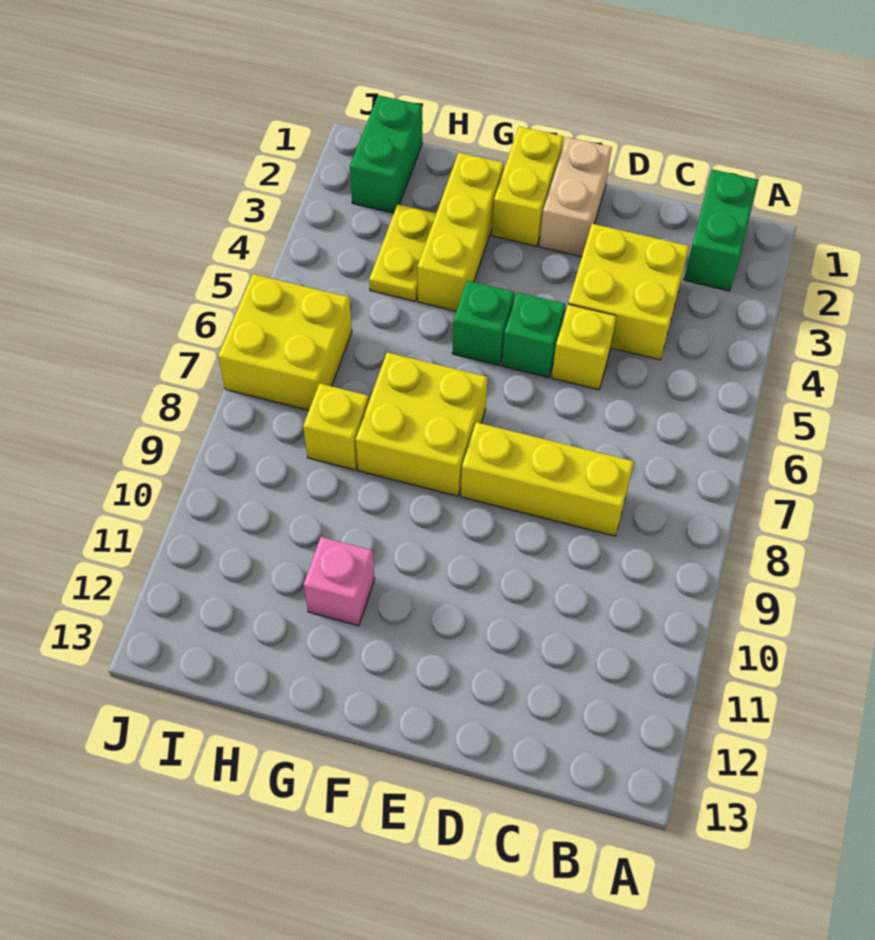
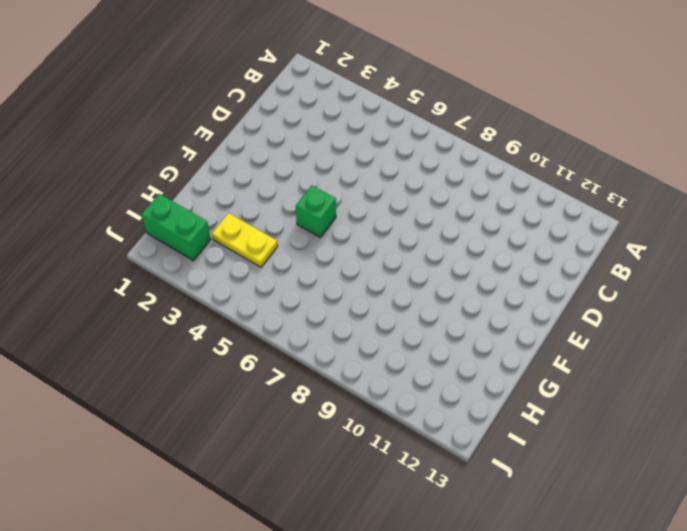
none -> green brick B1:B2 level 1
none -> yellow brick C3:D4 level 1
none -> yellow brick C8:E8 level 1

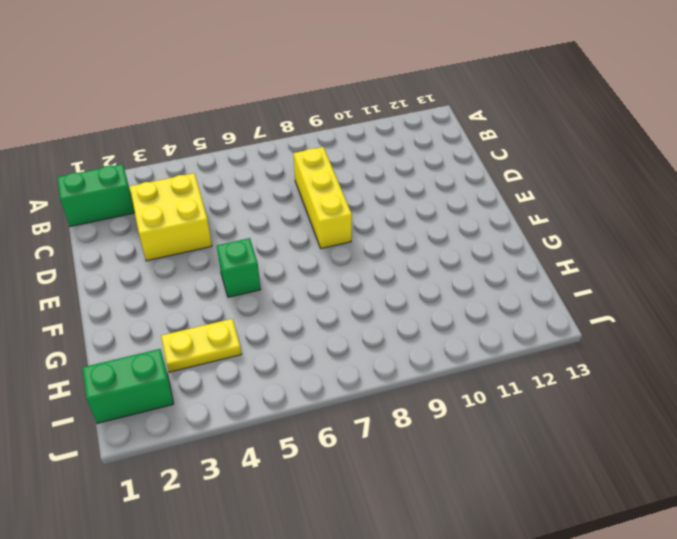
none -> yellow brick D5 level 1
none -> tan brick E1:E2 level 1
none -> green brick E5 level 1

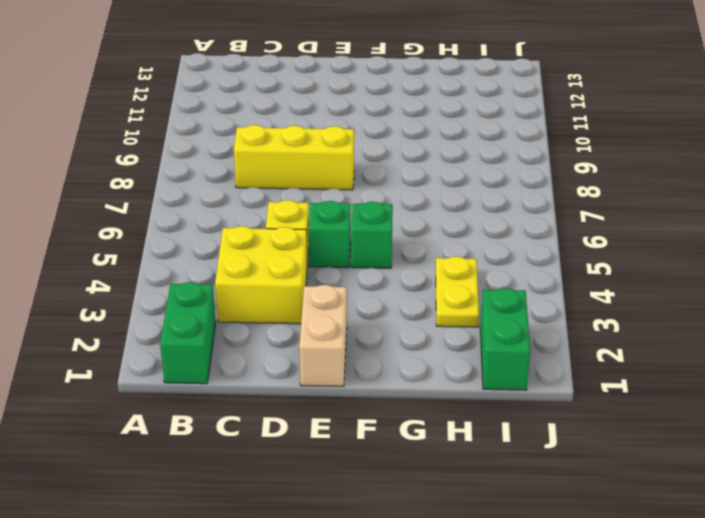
none -> yellow brick F1:F2 level 1
none -> yellow brick F7:G8 level 1
none -> yellow brick G2:G4 level 1

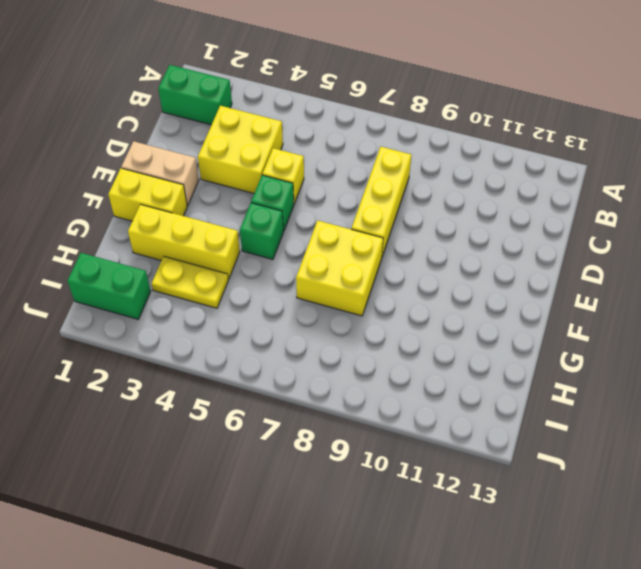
none -> pink brick G11 level 1
none -> yellow brick H8 level 1
none -> yellow brick I6:J7 level 1

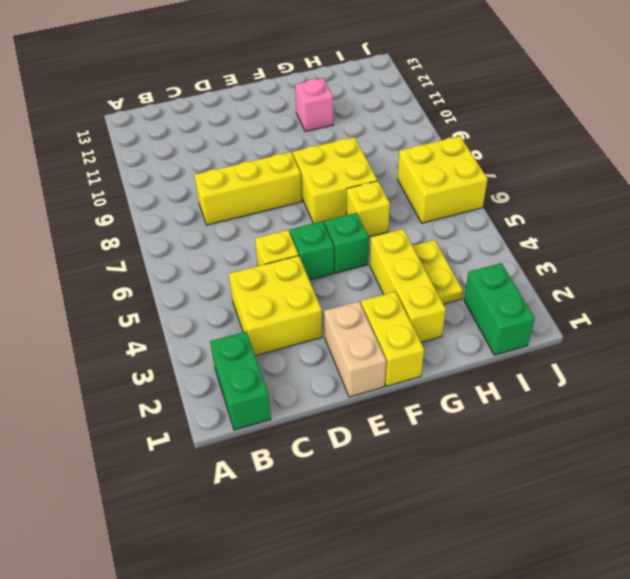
yellow brick G6 level 1 -> yellow brick H8 level 1

